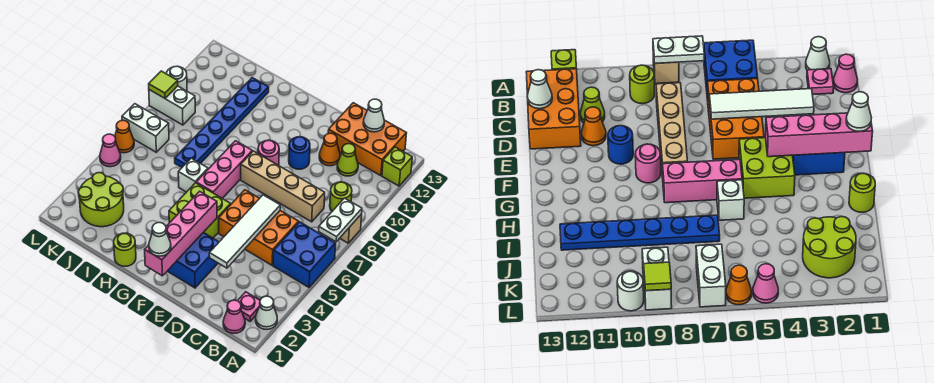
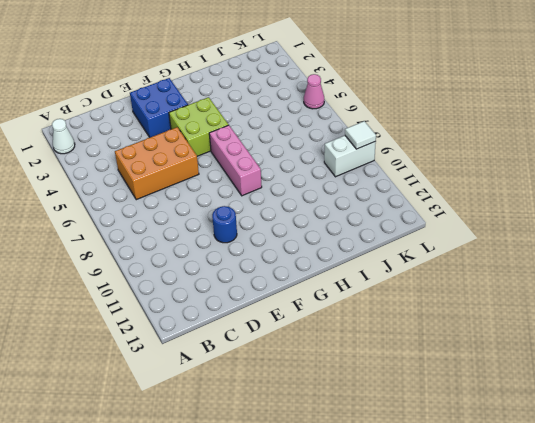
white tile L9 level 2 -> lime tile L9 level 2
none -> blue brick A5:B6 level 1
none -> tan brick A8 level 1
none -> lime brick A12 level 1
none -> pink cone B1 level 1

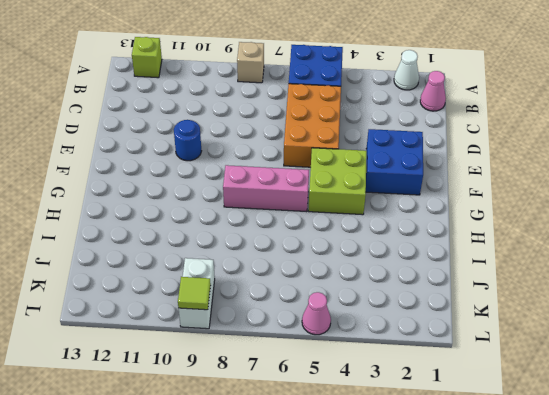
none -> pink plate B2 level 1
none -> lime round brick B9 level 1
none -> orange brick B12:D13 level 1
none -> tan brick C8:F8 level 1

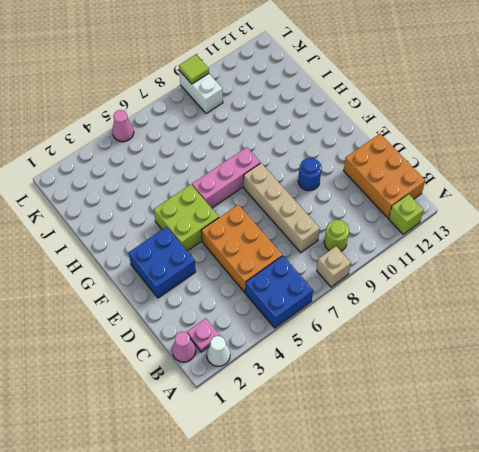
none -> lime cone C11 level 1
none -> orange cone D11 level 1
none -> pink round brick F9 level 1
none -> lime round brick H1 level 1

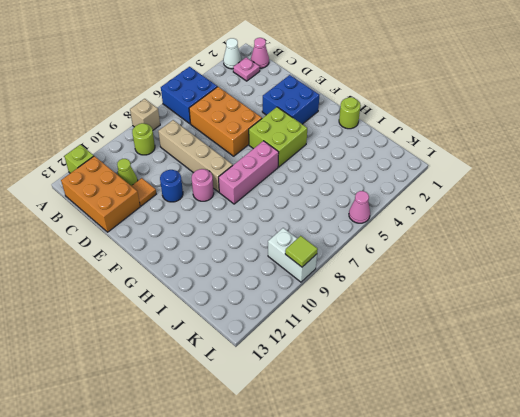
orange tile D11 level 1 -> orange cone D11 level 1
none -> white brick H6 level 1
none -> blue plate I7:I12 level 1
none -> lime round brick J2:K3 level 1
none -> white brick K7:L7 level 1

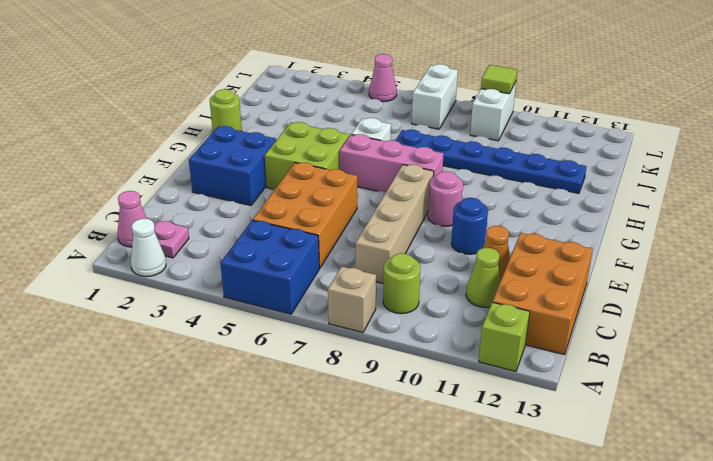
none -> lime round brick J2:K3 level 1
none -> orange cone L6 level 1
none -> white round brick L10 level 1
none -> white plate A7:A8 level 2

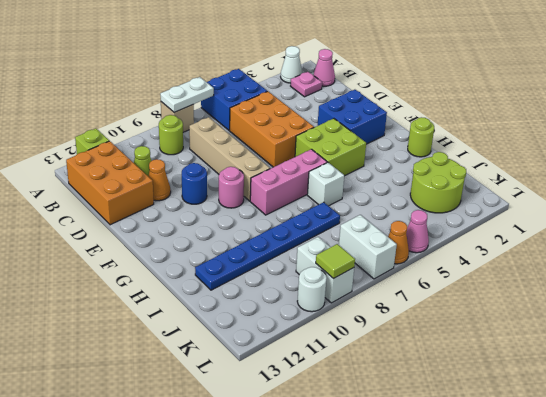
none -> white cone C13 level 2
none -> white tile D3:D6 level 2
none -> pink brick F1:F4 level 2
none -> white cone F1 level 3

